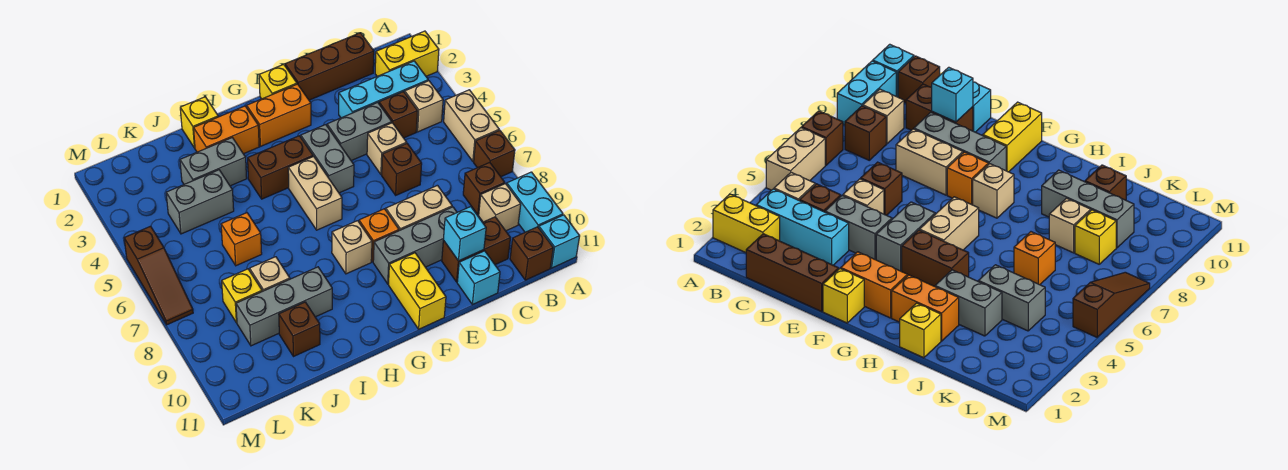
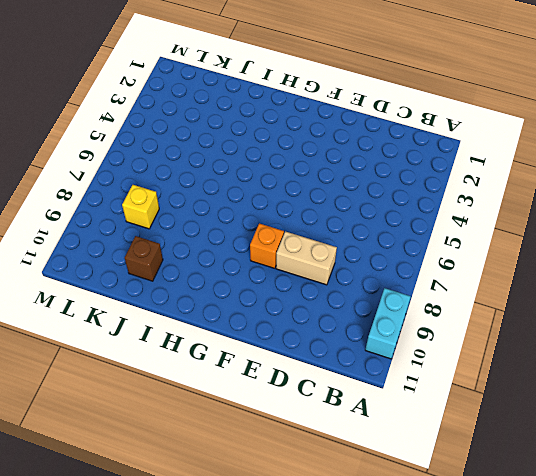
none -> yellow brick A2:B2 level 1
none -> tan brick A5:A6 level 1
none -> brown brick A7 level 1
none -> cyan brick A11 level 1

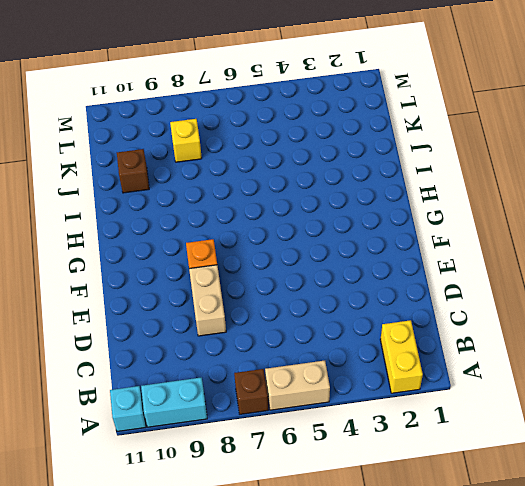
none -> cyan brick B3:D3 level 1
none -> tan brick B4 level 1
none -> brown brick B8 level 1
none -> tan brick B9 level 1

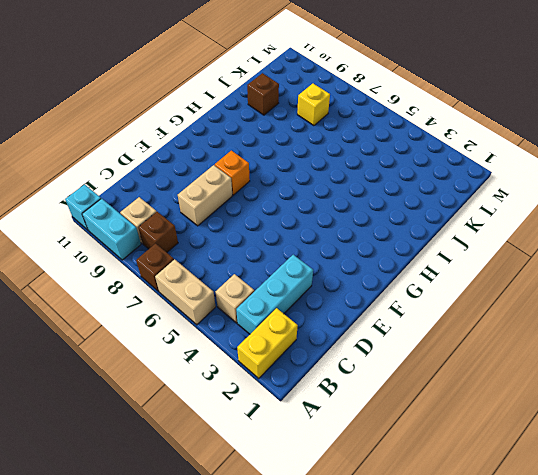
none -> brown brick B11 level 1
none -> brown brick C1:E1 level 1
none -> brown brick C4 level 1
none -> brown brick C10:D10 level 1

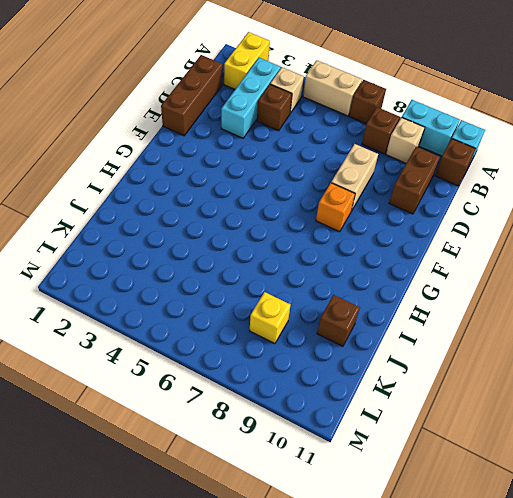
none -> grey brick D4:E4 level 1
none -> tan brick D5 level 1
none -> brown brick D6 level 1
none -> grey brick D9:F9 level 1

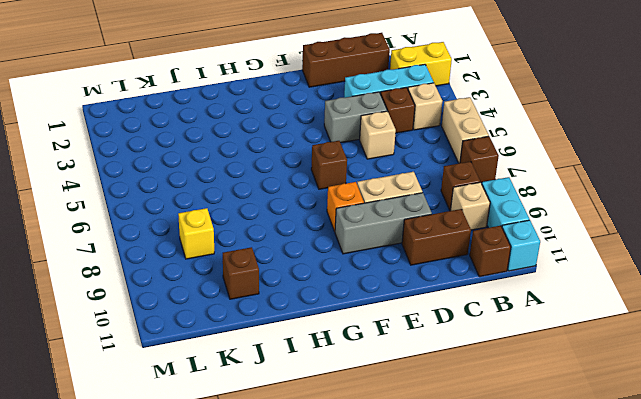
brown brick F6 level 1 -> brown brick D6 level 1
none -> cyan brick D11 level 1
none -> yellow brick F1 level 1
none -> orange brick F2:G2 level 1
none -> grey brick F4:F5 level 1

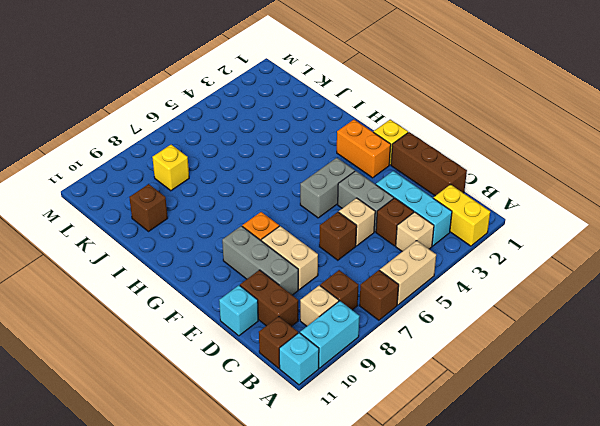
none -> yellow brick F10:F11 level 1
none -> brown brick G4:H4 level 1
none -> tan brick G5:G6 level 1
none -> tan brick G8 level 1

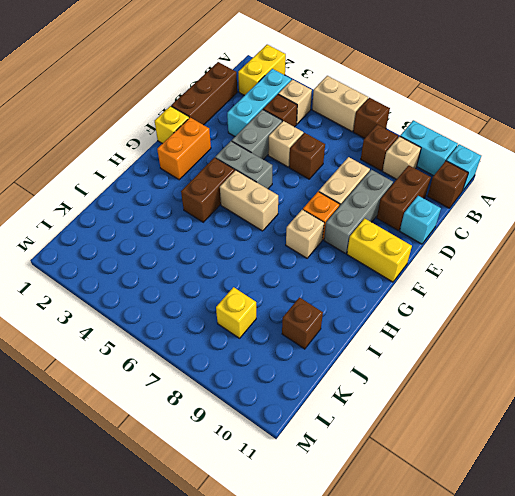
none -> orange brick H2:I2 level 1
none -> yellow brick I1 level 1
none -> grey brick I3:J3 level 1
none -> grey brick I9:K9 level 1

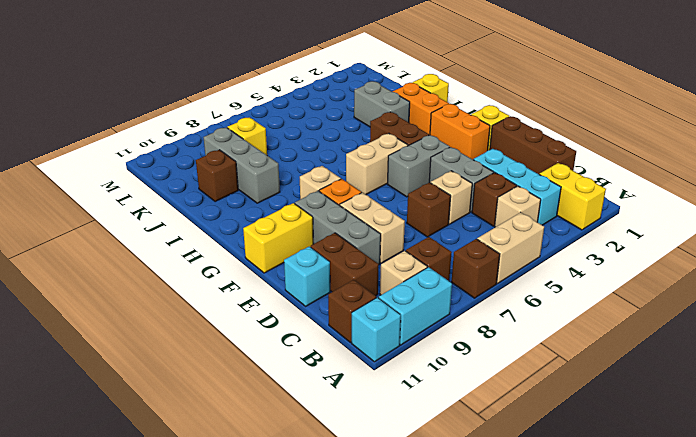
none -> grey brick J4:K4 level 1
none -> orange brick J6 level 1
none -> tan brick J8 level 1
none -> brown slope M5:M7 level 1 top 5

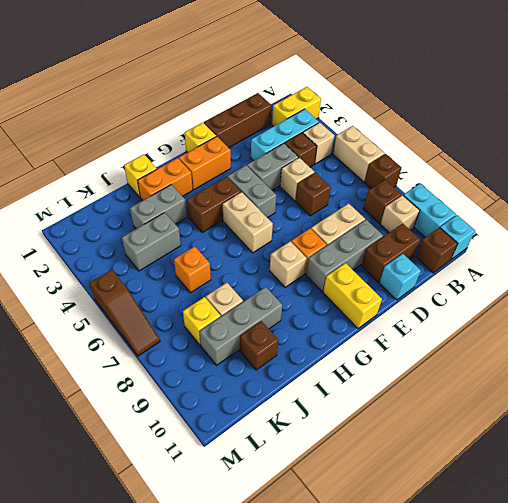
none -> cyan brick D10 level 2

